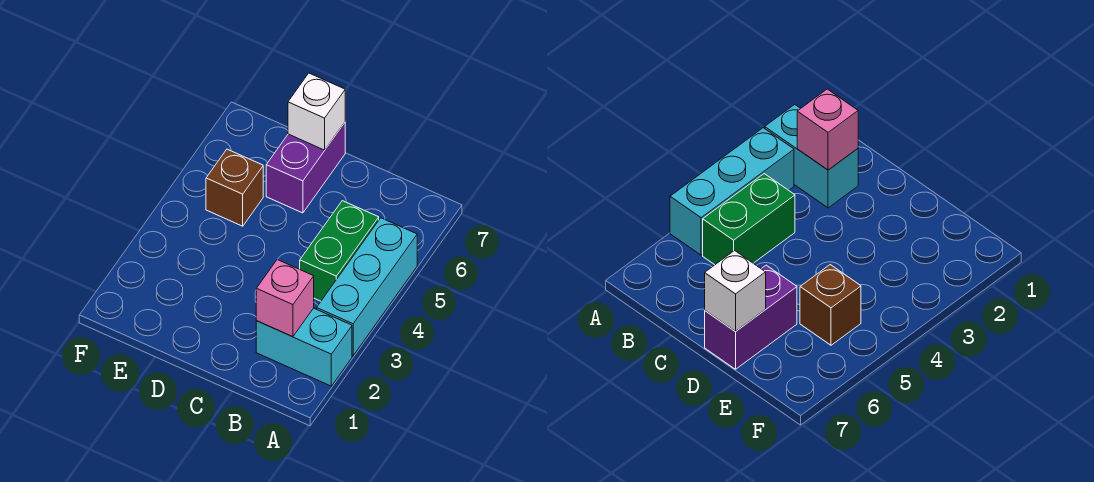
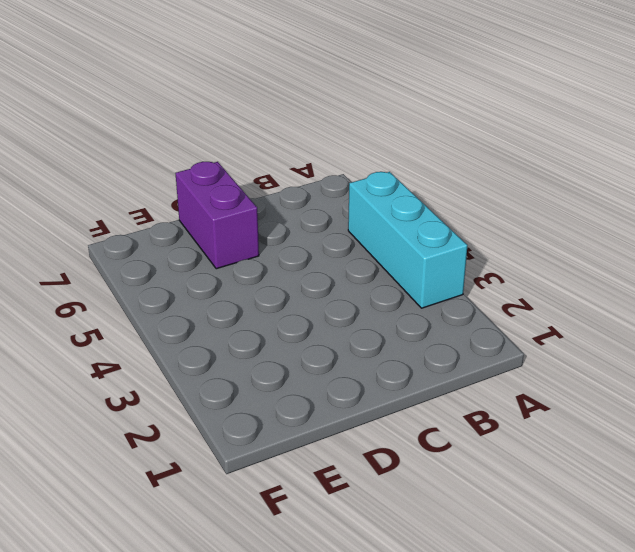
none -> cyan brick A2:B2 level 1
none -> green brick B4:B5 level 1

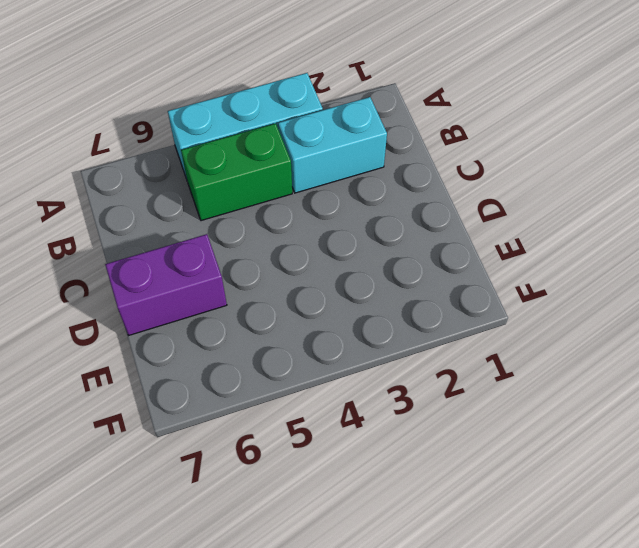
cyan brick B2:B3 level 1 -> cyan brick A2:B2 level 1
none -> brown brick E5 level 1
none -> pink brick B2 level 2

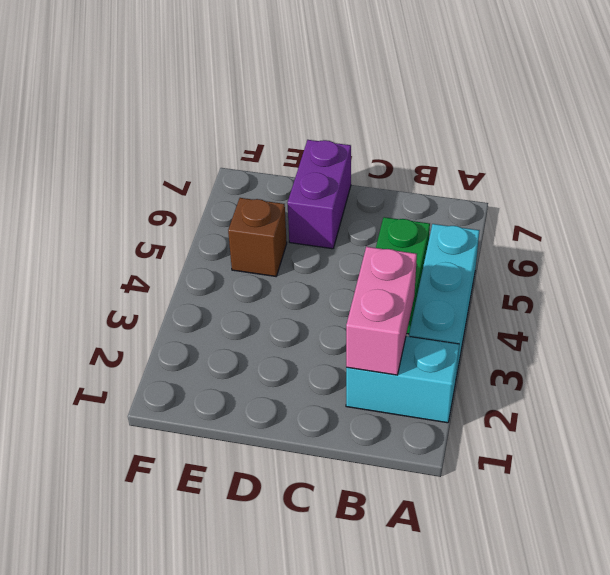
pink brick B2:B3 level 2 -> pink brick B2 level 2
none -> white brick D7 level 2

